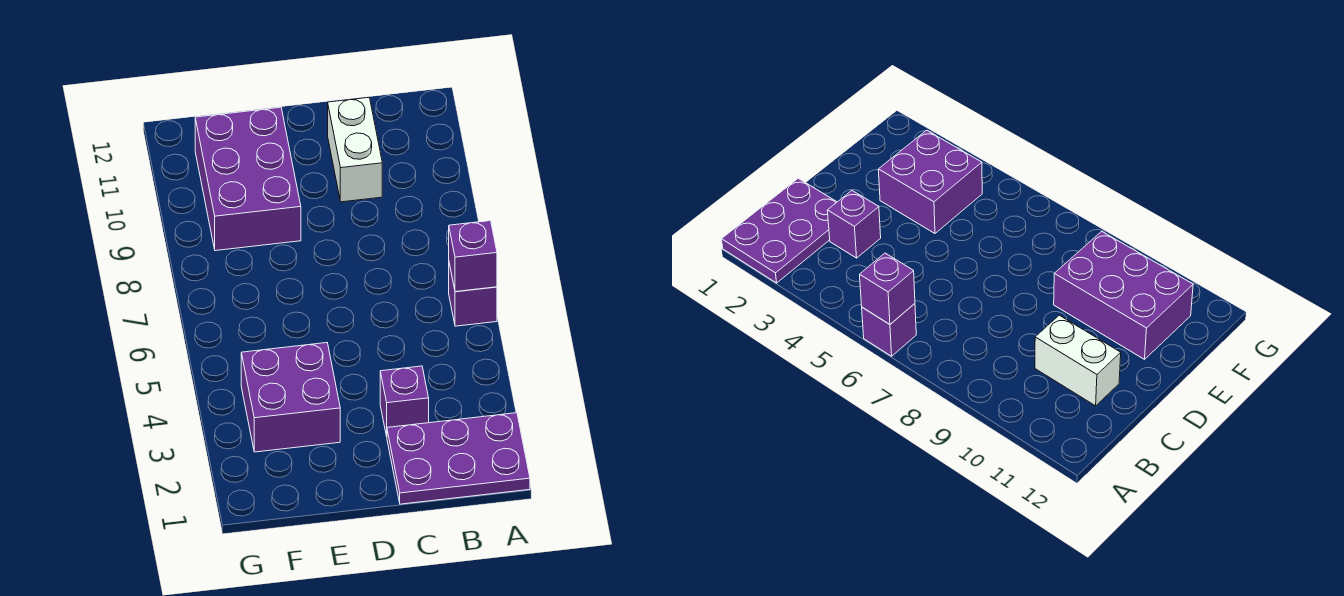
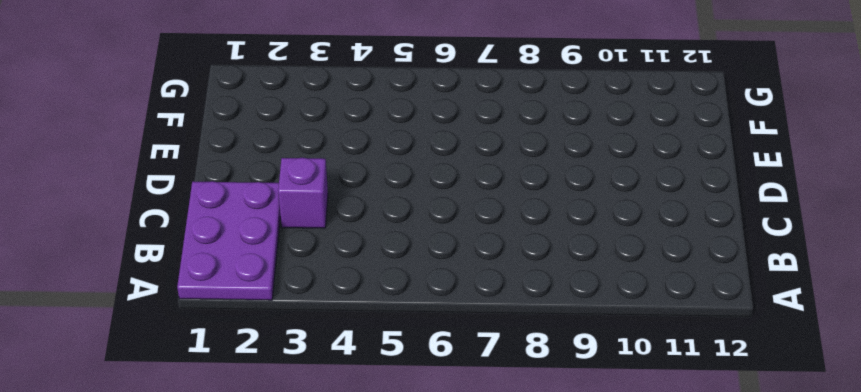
none -> purple brick A6 level 1
none -> white brick C10:C11 level 1

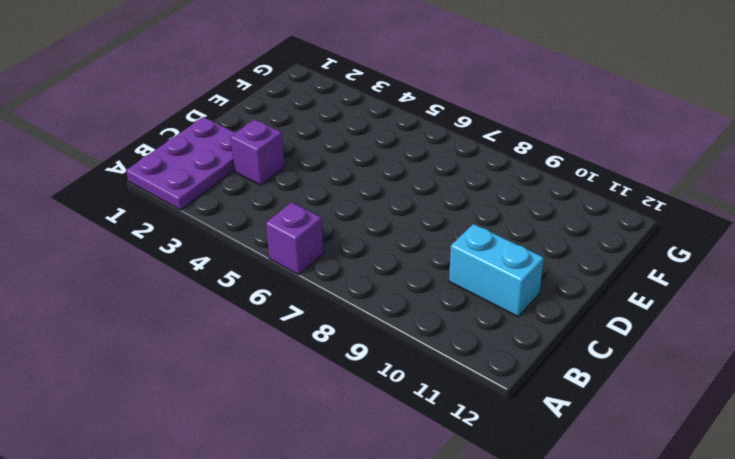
cyan brick C10:C11 level 1 -> white brick C10:C11 level 1
none -> purple brick E3:F4 level 1
none -> purple brick E9:F11 level 1

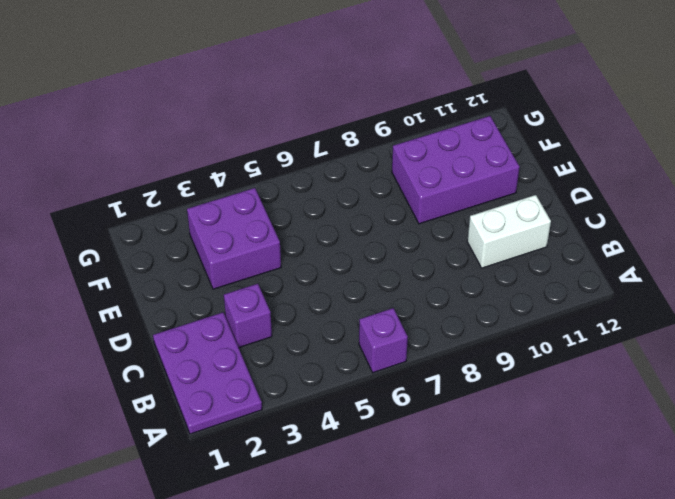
none -> purple brick A6 level 2

